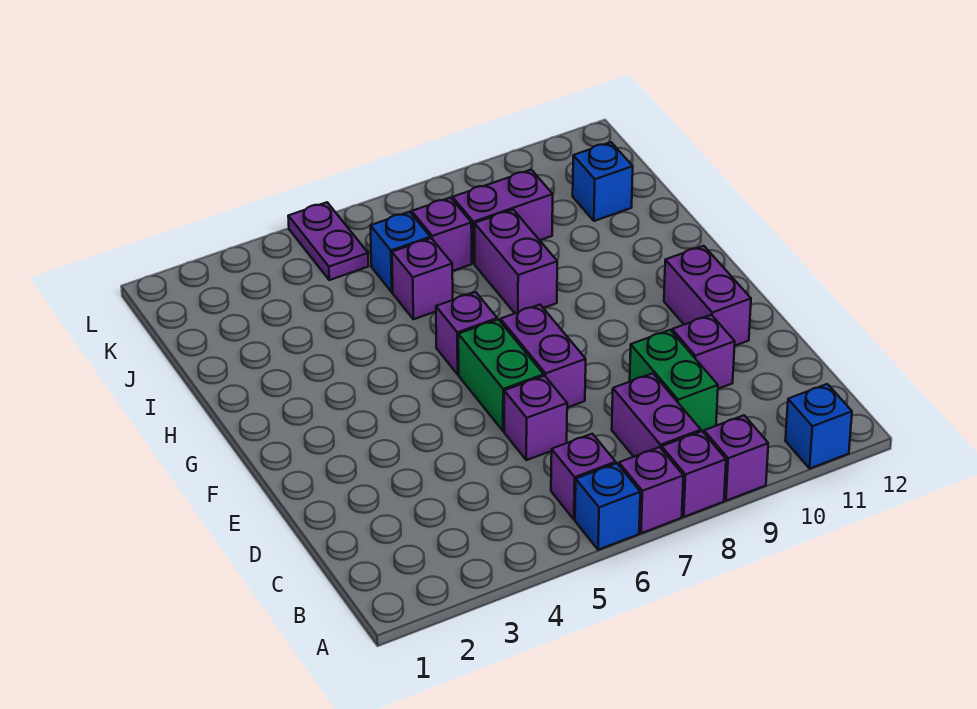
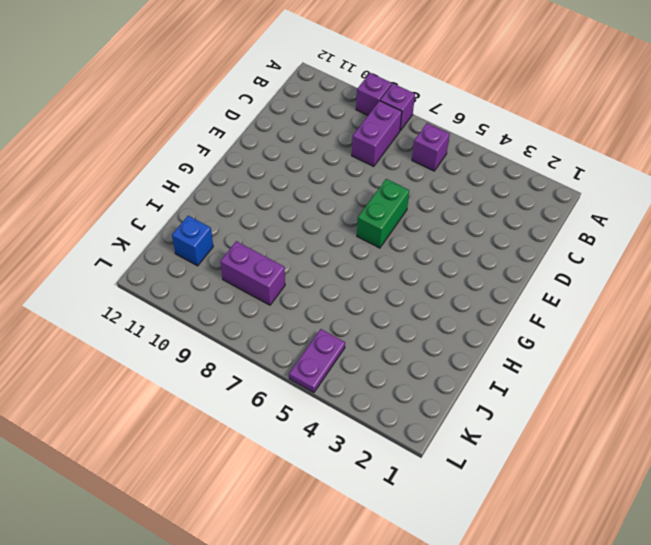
none -> blue brick A6 level 1
none -> purple brick A7 level 1
none -> blue brick A11 level 1

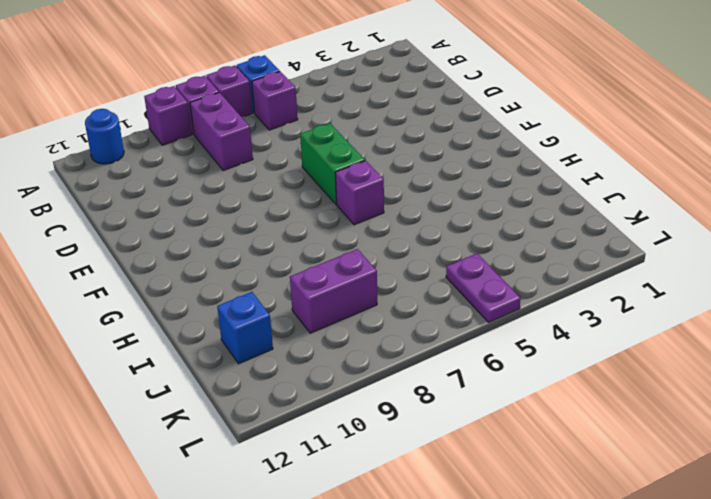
blue round brick A11 level 1 -> blue brick A11 level 1
none -> green brick C9:D9 level 1
none -> purple brick D6 level 1
none -> purple brick D10 level 1

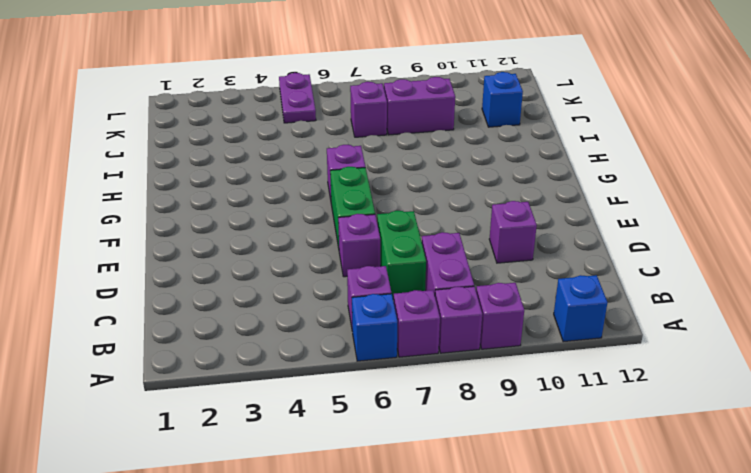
green brick C7:D7 level 1 -> green brick C9:D9 level 1
none -> purple brick E7:F7 level 1
none -> purple brick E11:F11 level 1
none -> purple brick H8:I8 level 1

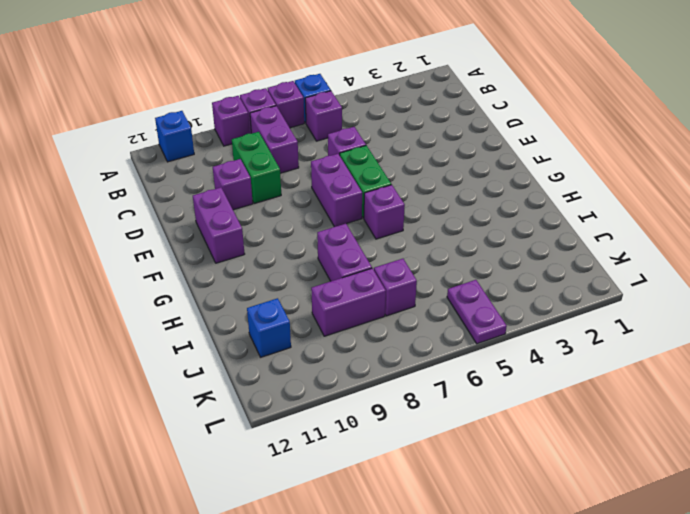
none -> purple brick I6 level 1
none -> blue brick J6 level 1

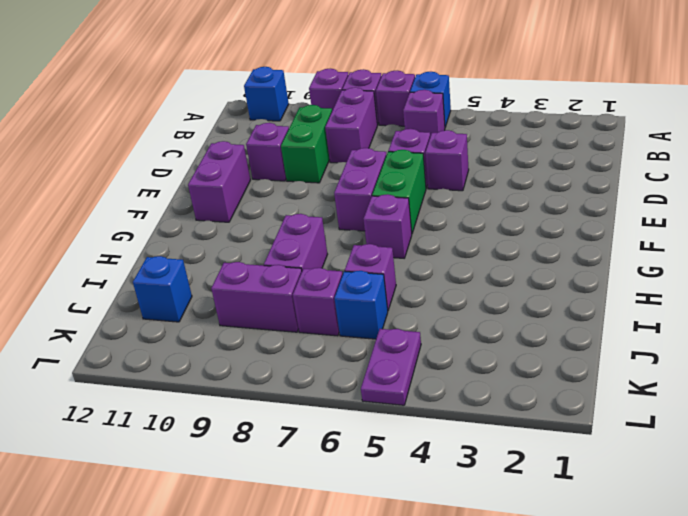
purple brick D5 level 1 -> none

